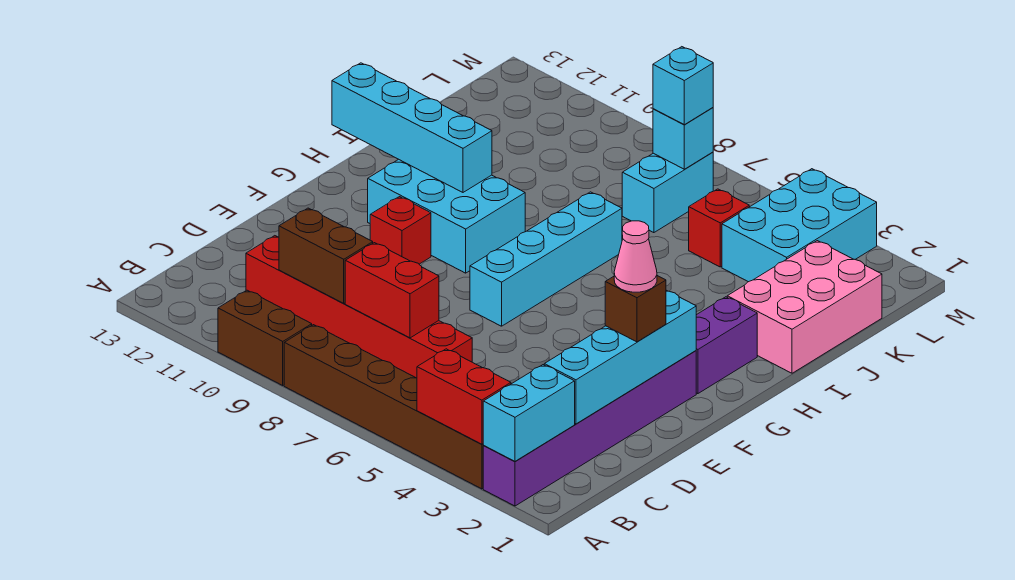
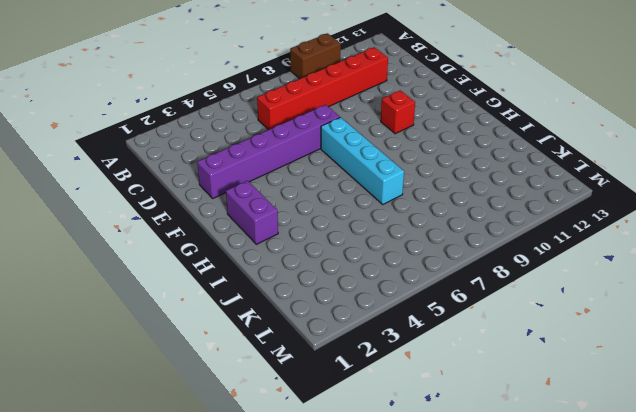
purple brick E2:E7 level 1 -> purple brick A2:F2 level 1
none -> brown brick A3:A8 level 1
none -> cyan brick G9:H11 level 1
none -> pink brick I1:K2 level 1

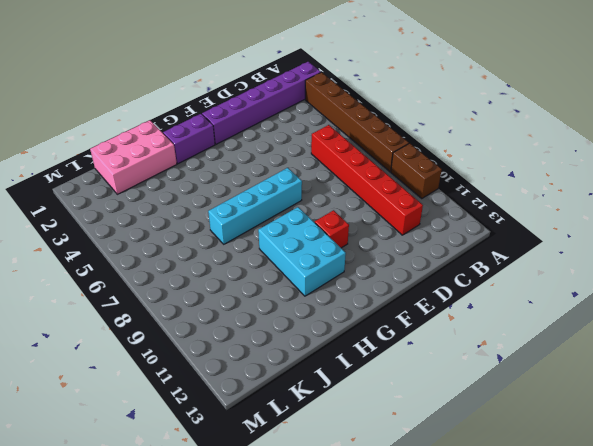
none -> cyan brick K3:M4 level 1
none -> red brick K5 level 1
none -> cyan brick K7:L7 level 1

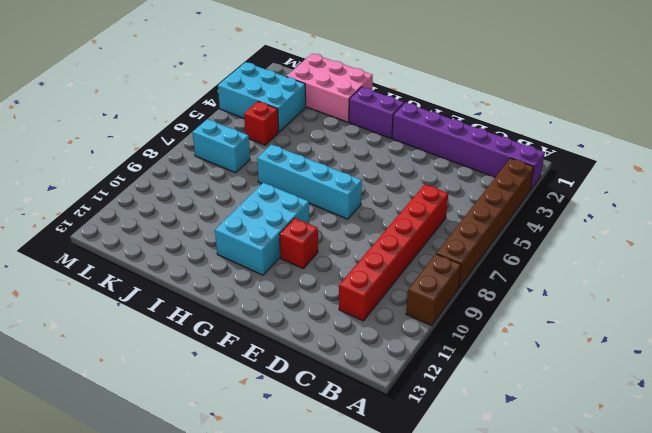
none -> cyan brick A2:B2 level 2
none -> red brick A3:A4 level 2
none -> cyan brick C2:F2 level 2

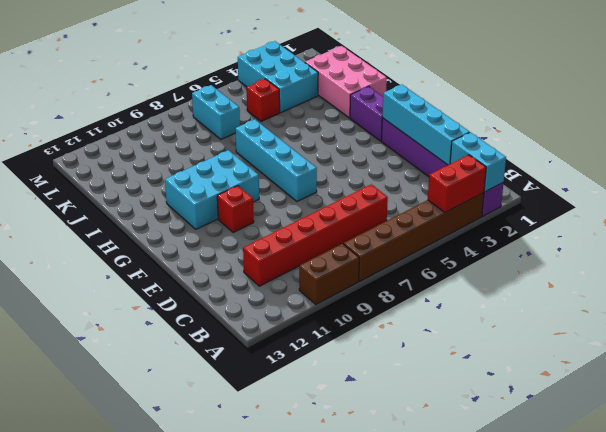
none -> red brick C7:C8 level 2
none -> brown brick C9:C10 level 2
none -> cyan brick H10:H13 level 2

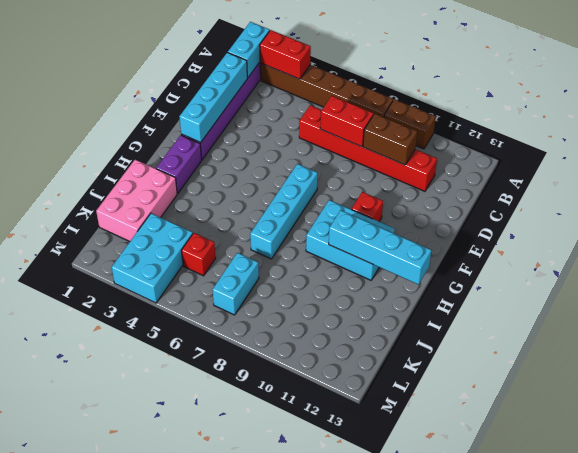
none -> cyan brick L7 level 2
none -> brown brick E2 level 3
none -> cyan brick L7 level 3

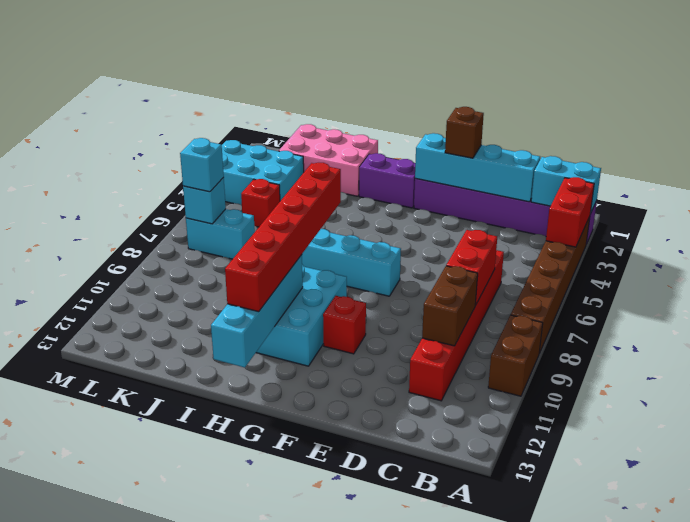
red brick H7:H12 level 3 -> none
none -> pink cone E2 level 4

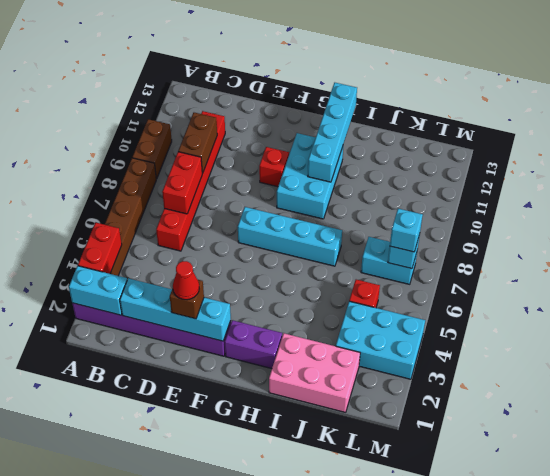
red cone E2 level 4 -> pink cone E2 level 4

